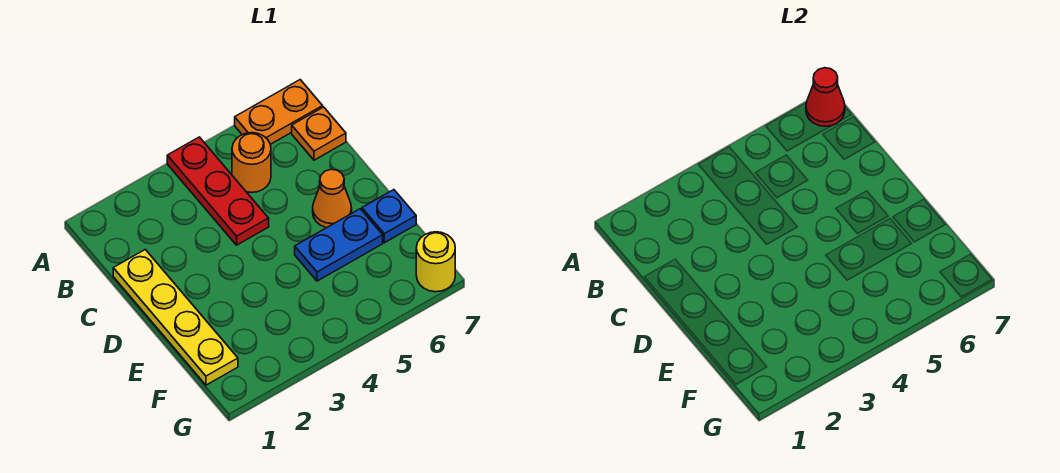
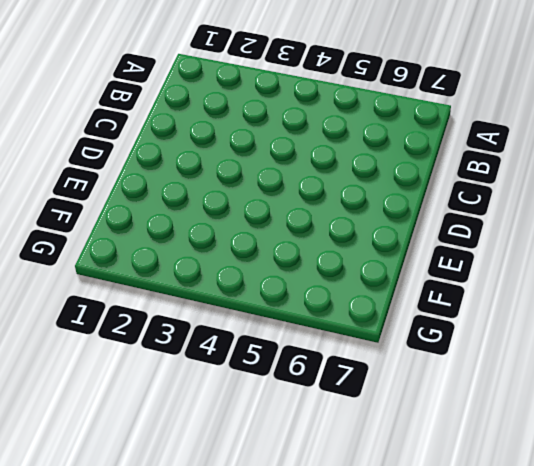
none -> red plate A4:C4 level 1
none -> orange plate A6:A7 level 1

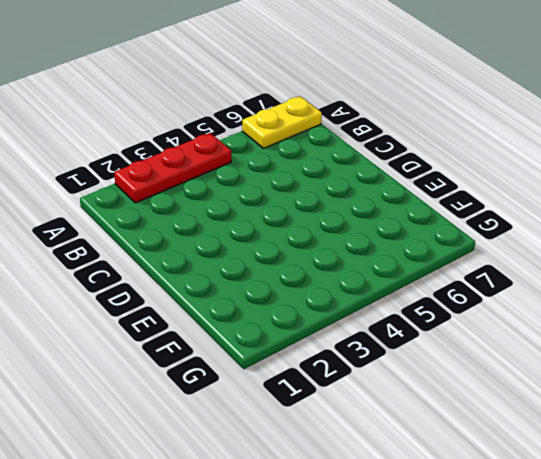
red plate A2:A4 level 1 -> red plate A4:C4 level 1
yellow plate A6:A7 level 1 -> orange plate A6:A7 level 1
none -> orange round brick B5 level 1
none -> orange plate B7 level 1

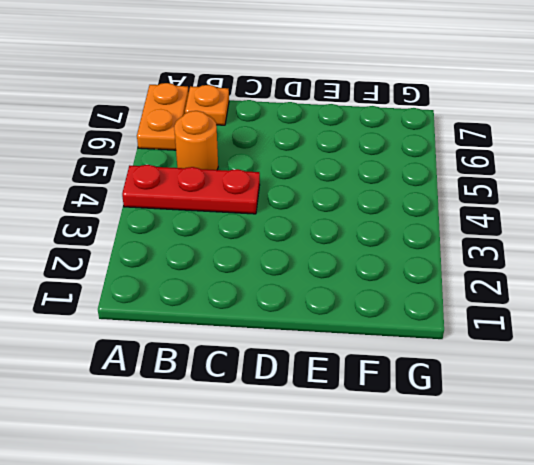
none -> yellow plate C1:F1 level 1
none -> orange cone D6 level 1

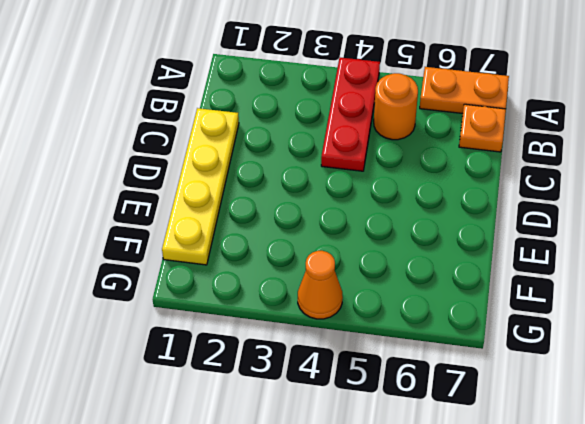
orange cone G4 level 1 -> orange cone D6 level 1
none -> blue plate E5:E6 level 1
none -> blue plate E7 level 1

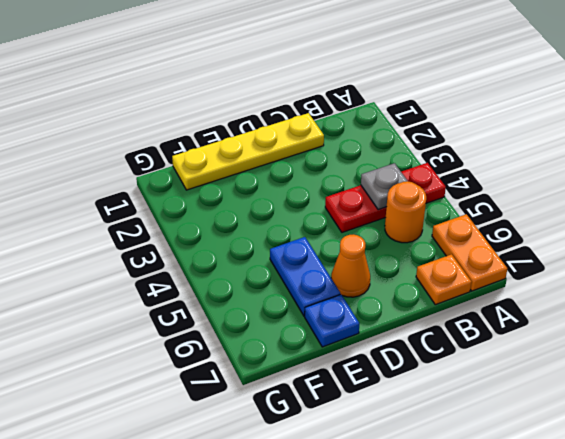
grey plate B4 level 2 -> none
none -> yellow round brick G7 level 1
none -> red cone A7 level 2

